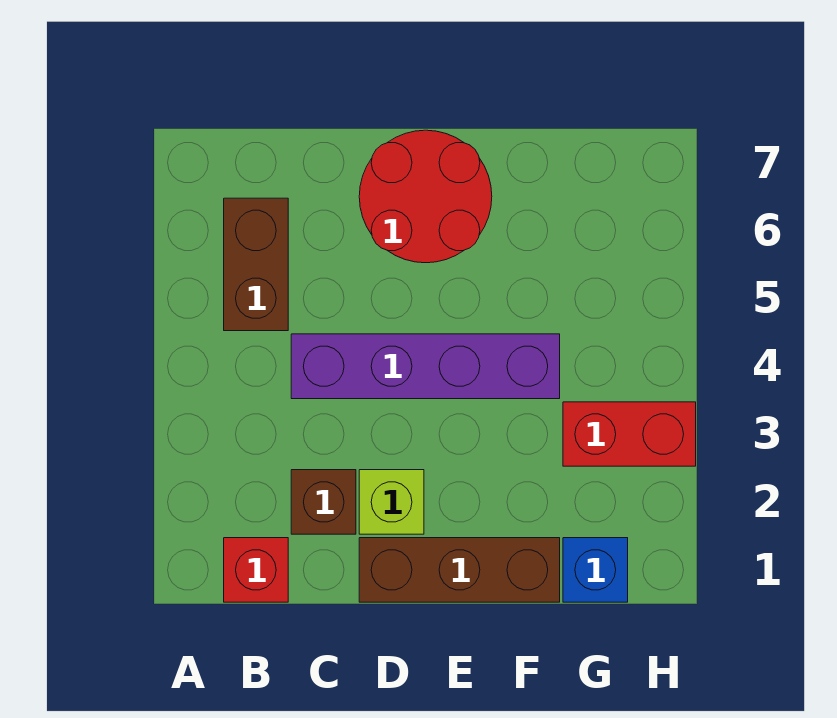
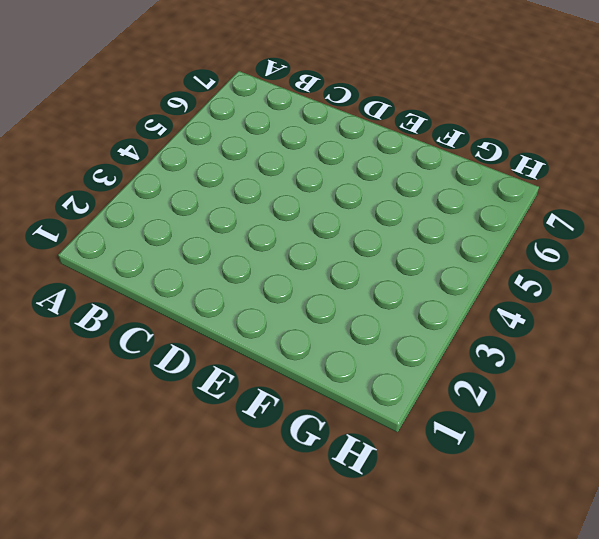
none -> red brick B1 level 1
none -> brown brick B5:B6 level 1

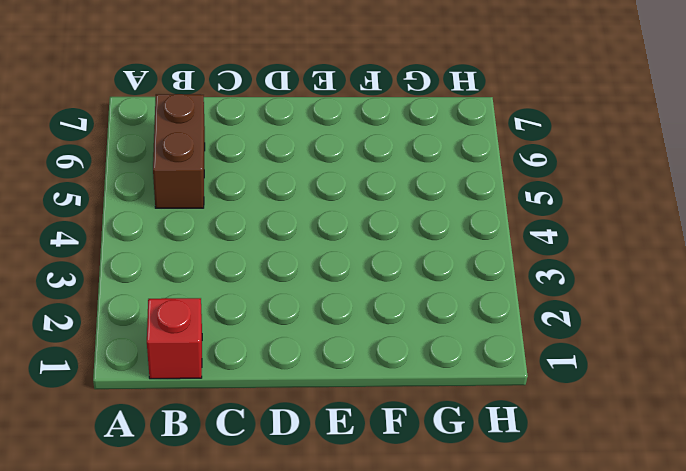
none -> brown brick C2 level 1
none -> purple brick C4:F4 level 1

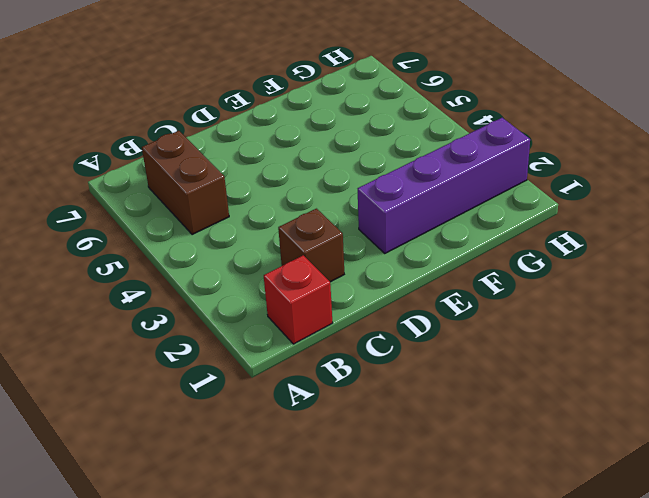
purple brick E2:H2 level 1 -> purple brick C4:F4 level 1
none -> brown brick D1:F1 level 1
none -> lime brick D2 level 1

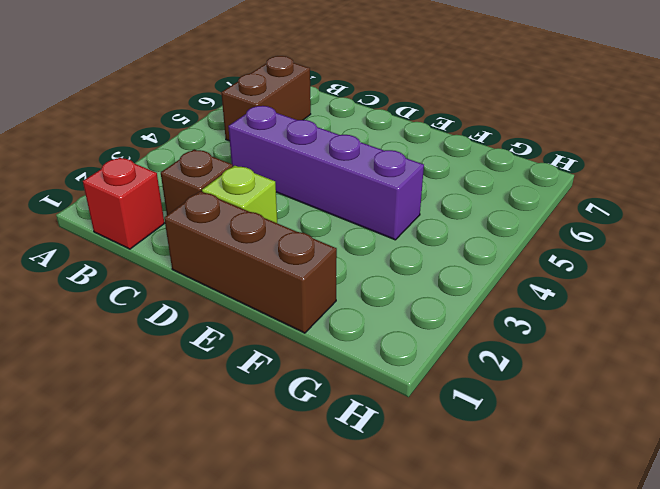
none -> red round brick D6:E7 level 1
none -> blue brick G1 level 1

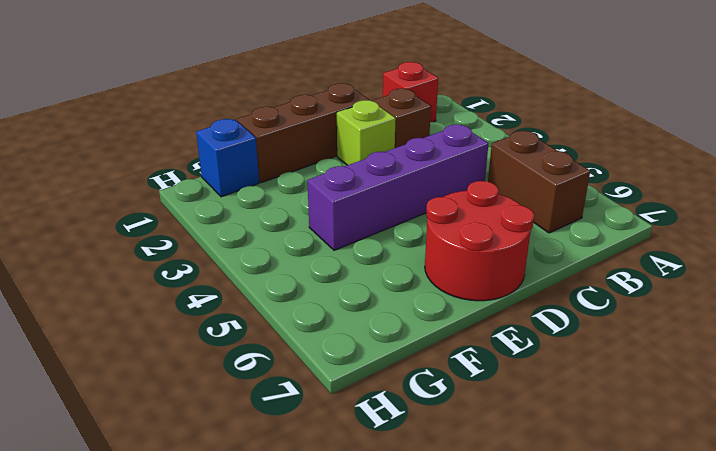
none -> red brick G3:H3 level 1

